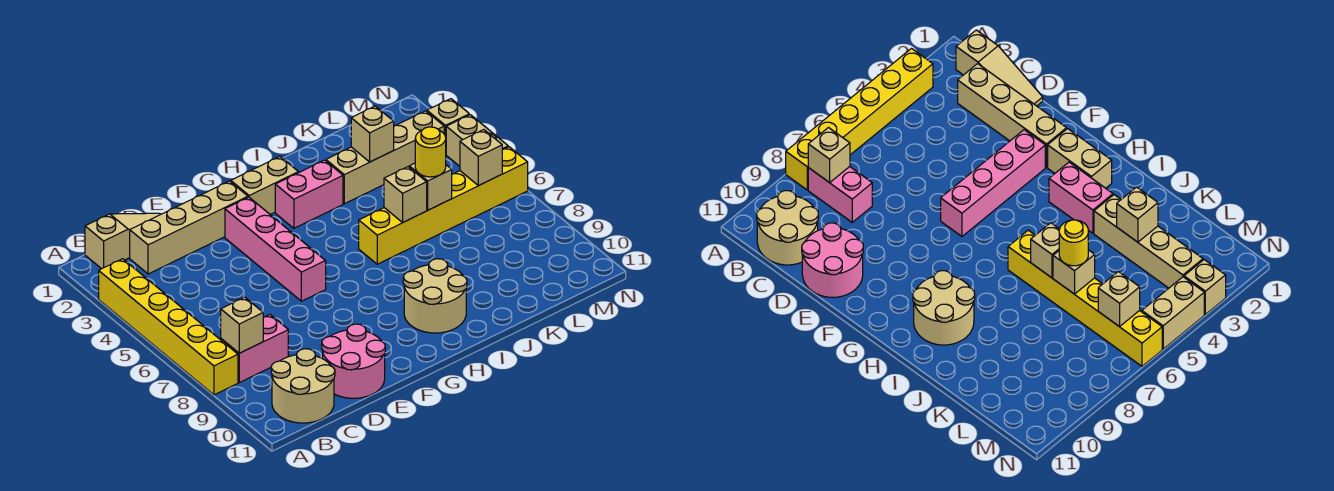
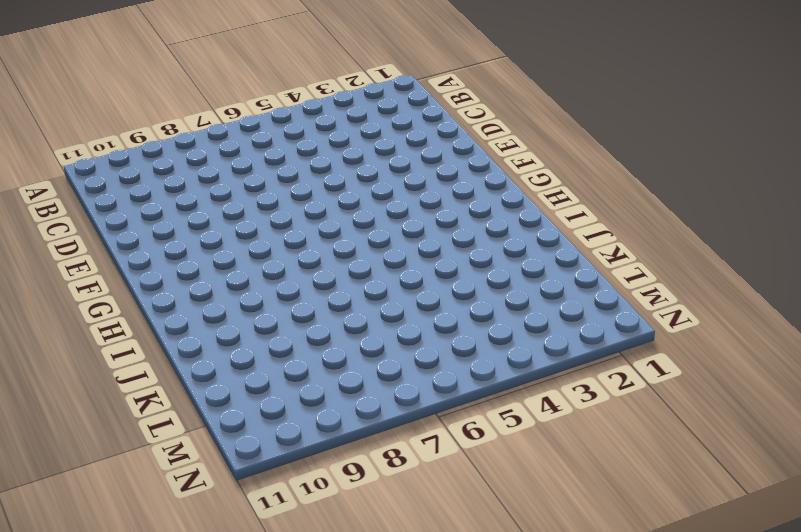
none -> yellow brick A3:A8 level 1
none -> tan slope B1:D1 level 1 top B
none -> pink brick B8:C8 level 1

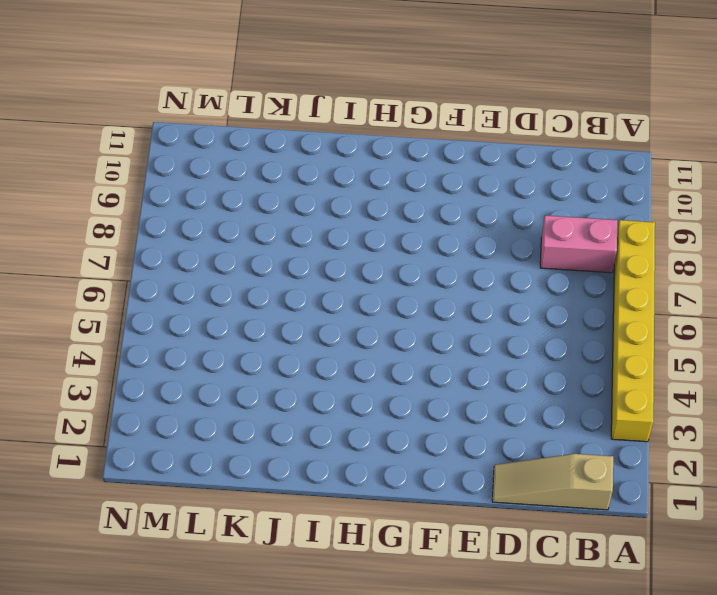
none -> tan round brick B10:C11 level 1
none -> tan brick C2:F2 level 1
none -> pink round brick D10:E11 level 1

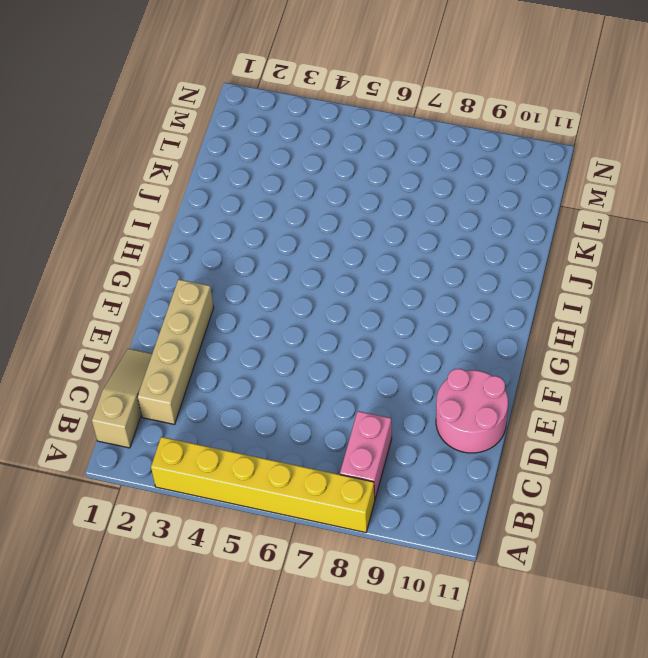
none -> tan round brick B10:C11 level 1
none -> pink brick F3:F6 level 1
none -> tan brick G2:H2 level 1

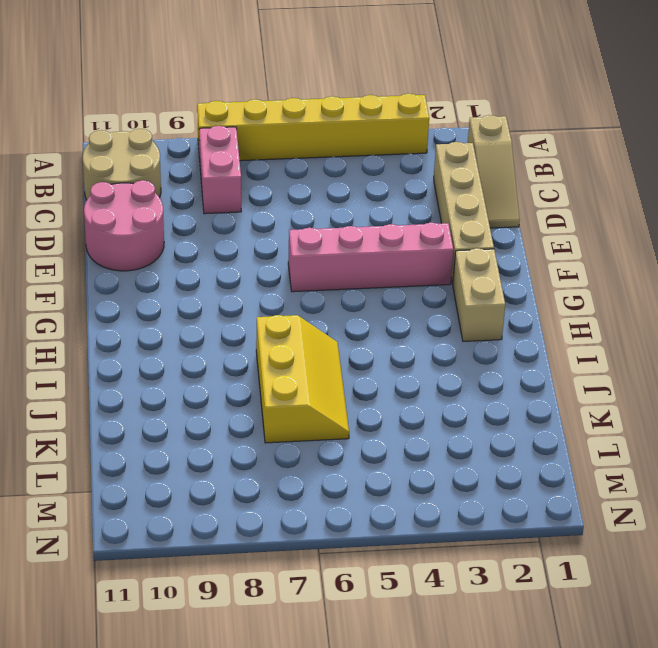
yellow slope I6:K7 level 1 top 7 -> yellow brick I6:N6 level 1
none -> pink brick H3:I3 level 1
none -> tan round brick H9:I10 level 1
none -> tan brick J3:M3 level 1

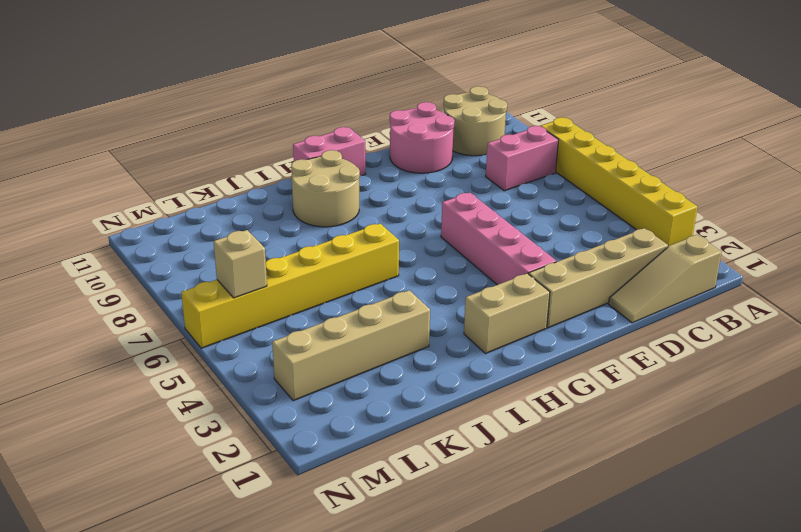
pink brick G11:H11 level 1 -> pink brick H3:I3 level 1
none -> tan brick N3 level 1
none -> tan brick N4:N5 level 1
none -> tan brick B8 level 2

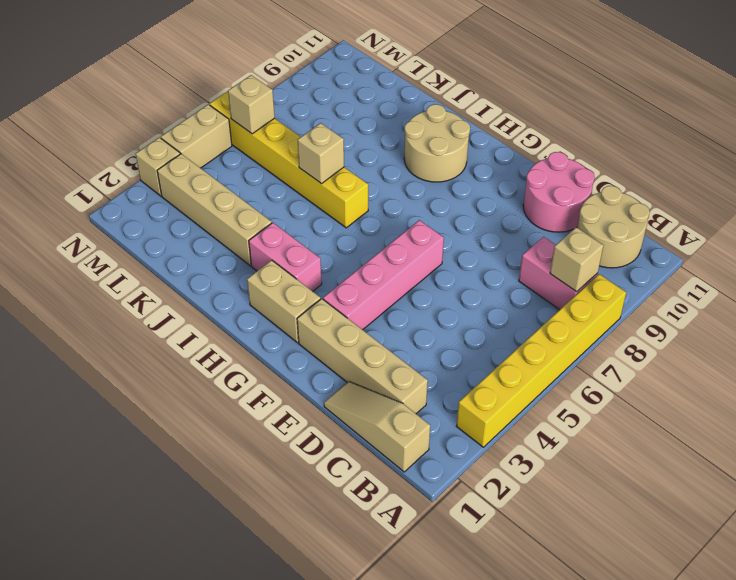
none -> tan brick K3 level 2
none -> tan brick K6 level 2
none -> yellow round brick K6 level 3

